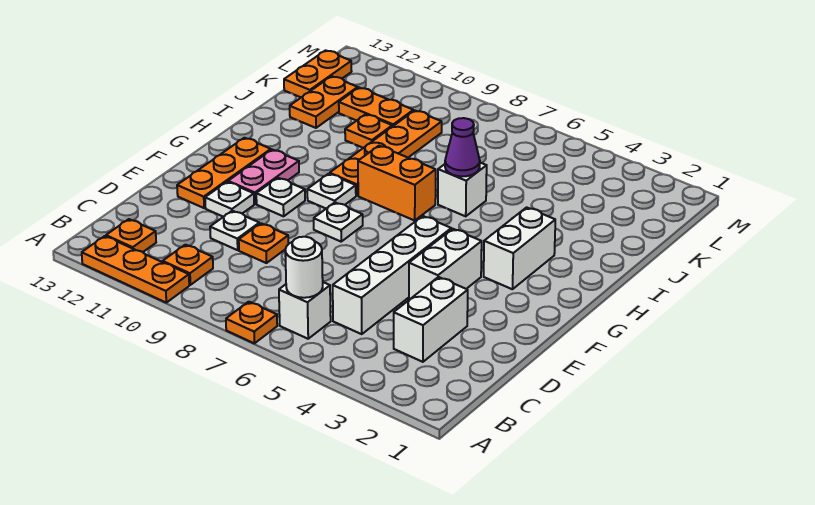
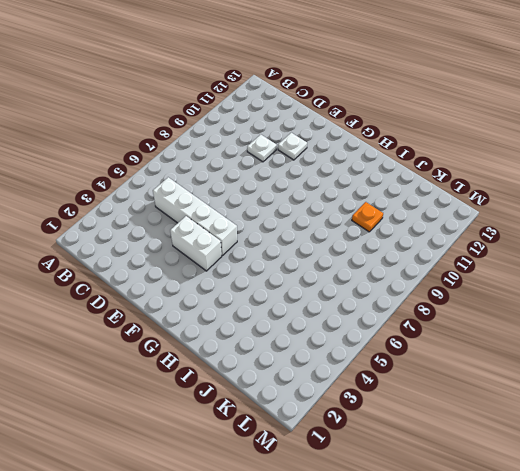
none -> orange plate A7 level 1
none -> orange plate A10:A12 level 1
none -> white brick B6 level 1

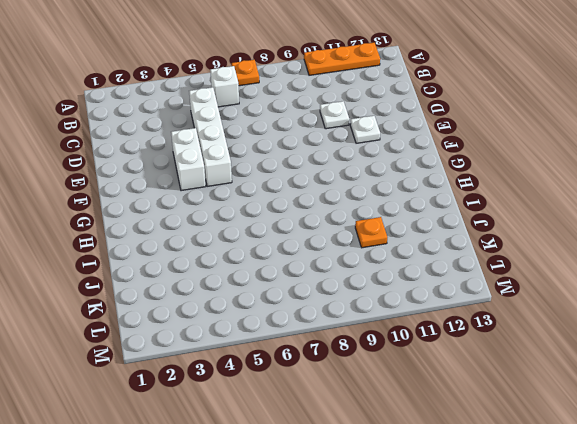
none -> orange plate B10 level 1
none -> orange plate B12 level 1
none -> white brick C3:D3 level 1

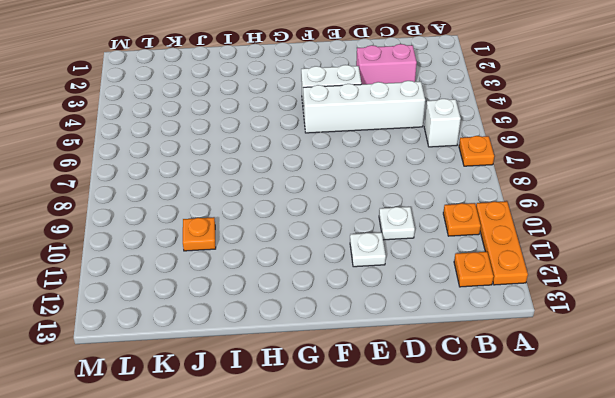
pink brick C3:D3 level 1 -> white brick C3:D3 level 1
none -> orange plate D9 level 1
none -> orange plate E12:G12 level 1
none -> white plate F8 level 1

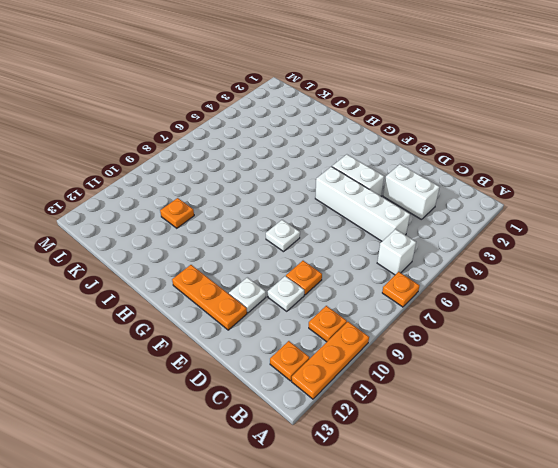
none -> white plate F10 level 1
none -> pink plate F11:G11 level 1
none -> white brick G3:H3 level 1

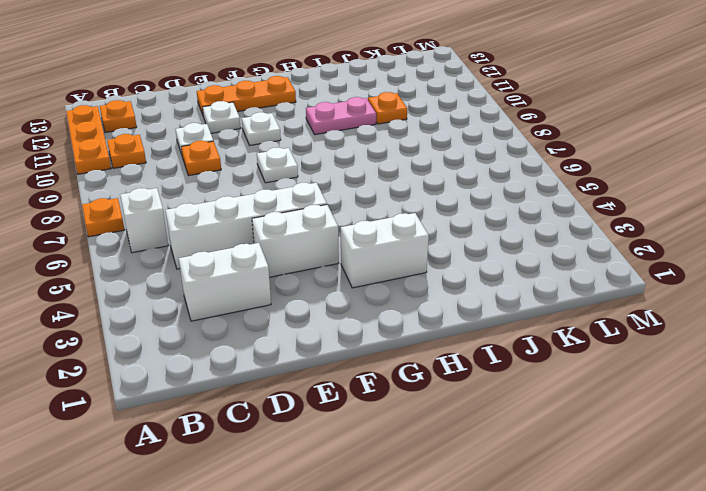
pink plate H10:I10 level 1 -> pink plate F11:G11 level 1
none -> white plate G9 level 1
none -> orange brick H7:H8 level 1
none -> orange plate H9:K9 level 1

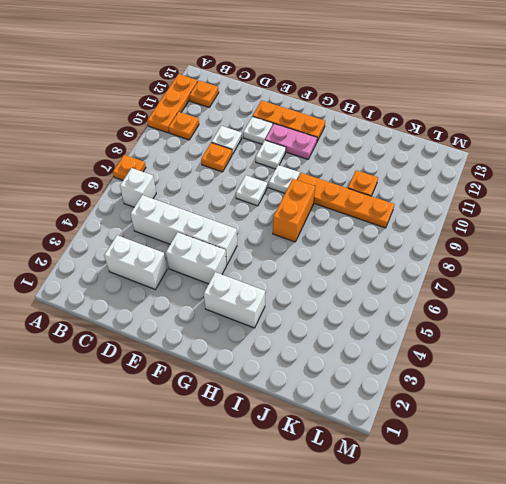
none -> white brick I6 level 1
none -> orange plate J12:K12 level 1
none -> orange plate K10:K11 level 1

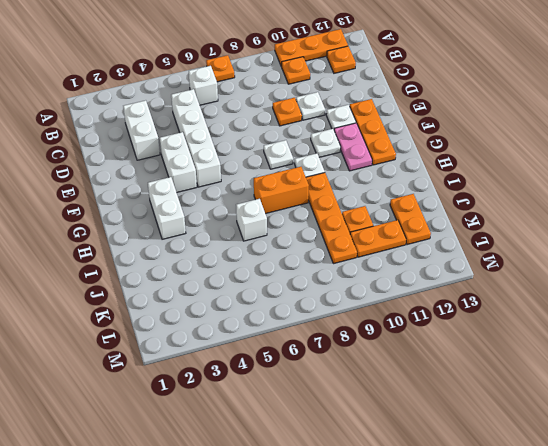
none -> orange plate K13:L13 level 1
none -> white round brick B6 level 2
none -> purple cone I6 level 2

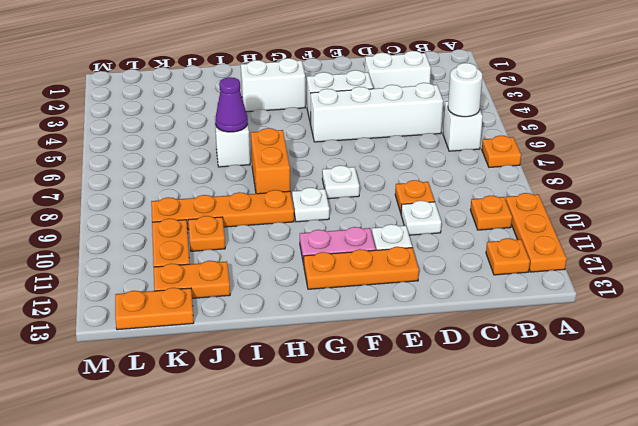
none -> white plate F10 level 1

